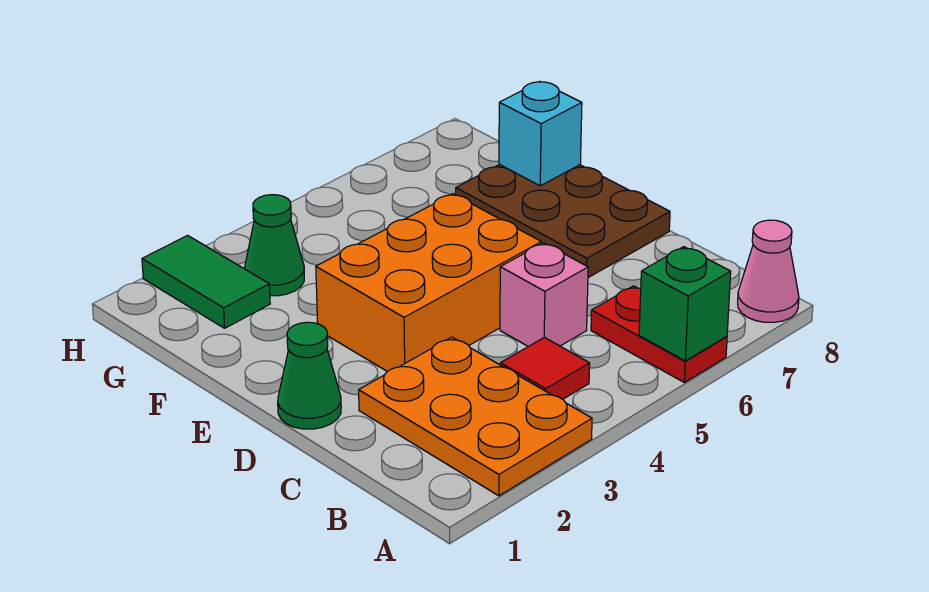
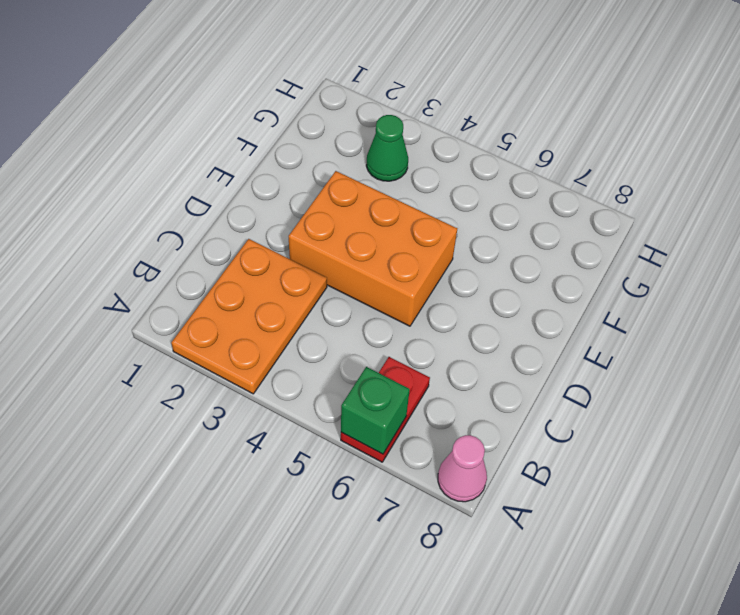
none -> red tile B4 level 1
none -> pink brick C5 level 1
none -> green cone D1 level 1

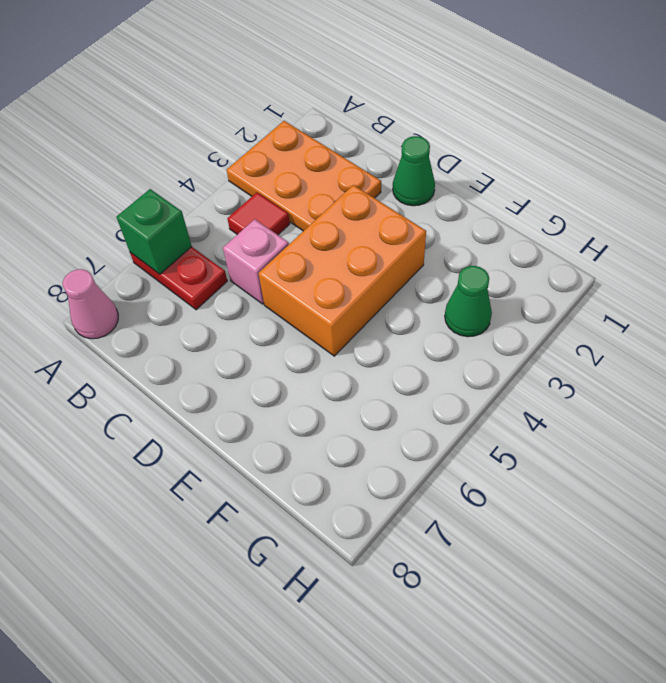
none -> brown plate D7:F8 level 1
none -> green tile G2:H2 level 1
none -> cyan brick F8 level 2

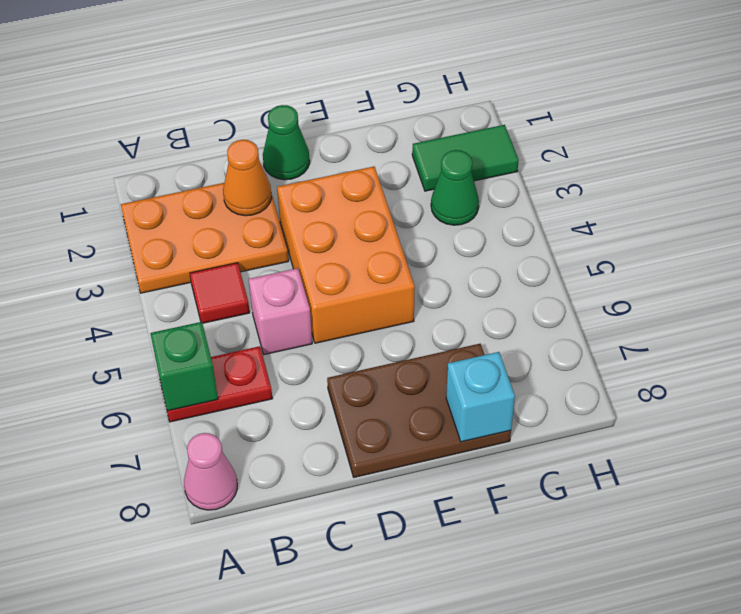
orange cone C2 level 2 -> none

